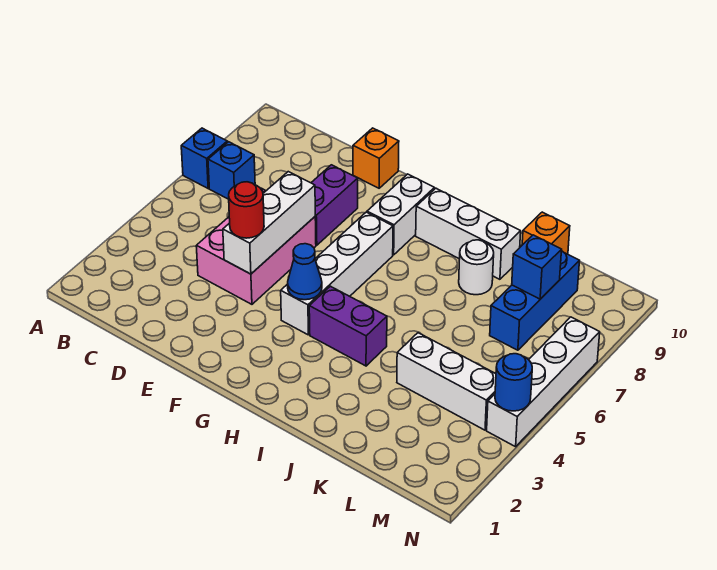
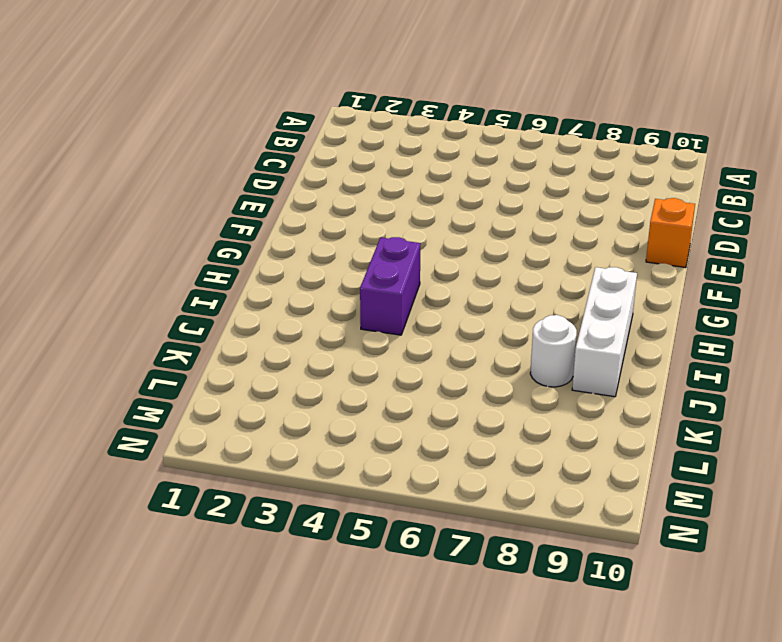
none -> blue brick A7 level 1
none -> blue brick B7 level 1
none -> pink brick D4:E6 level 1

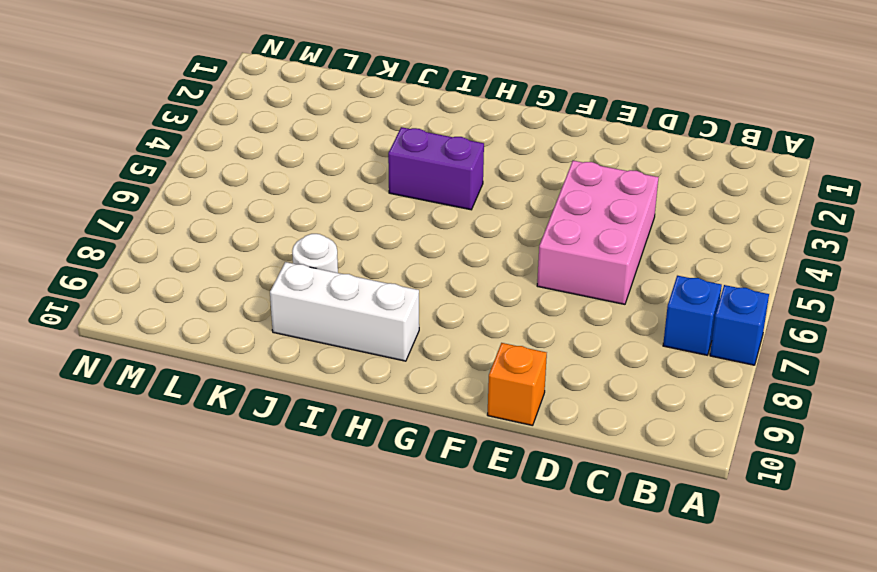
none -> purple brick E7:E8 level 1
none -> white brick G4:G7 level 1
none -> white brick G8:G9 level 1

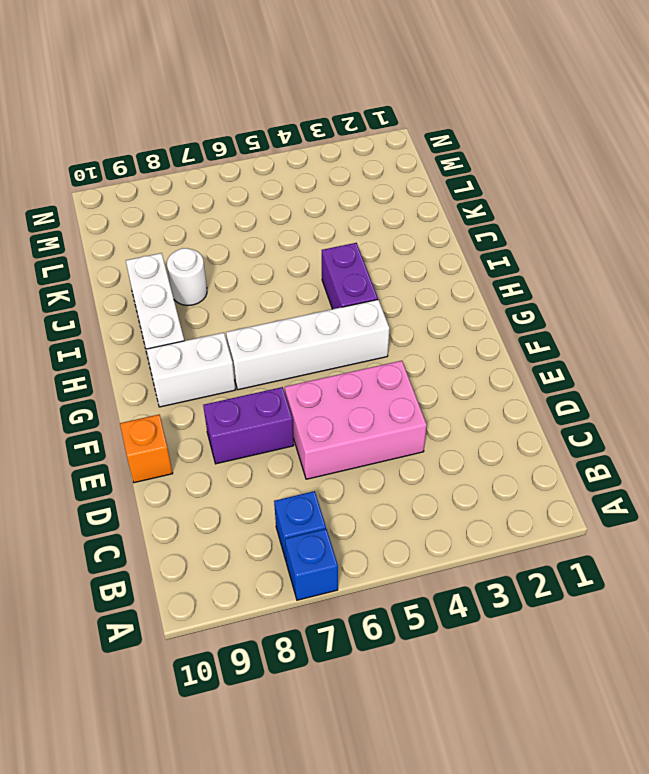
none -> white brick K4:M4 level 1
none -> orange brick K10 level 1
none -> blue brick L7:L9 level 1

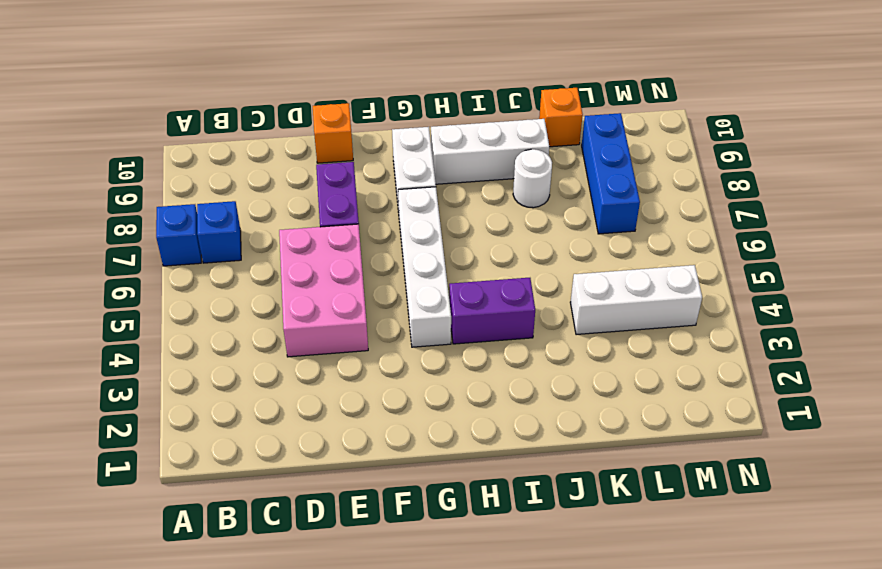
none -> white brick N4:N7 level 1
none -> white brick E4:E6 level 2
none -> blue cone G4 level 2

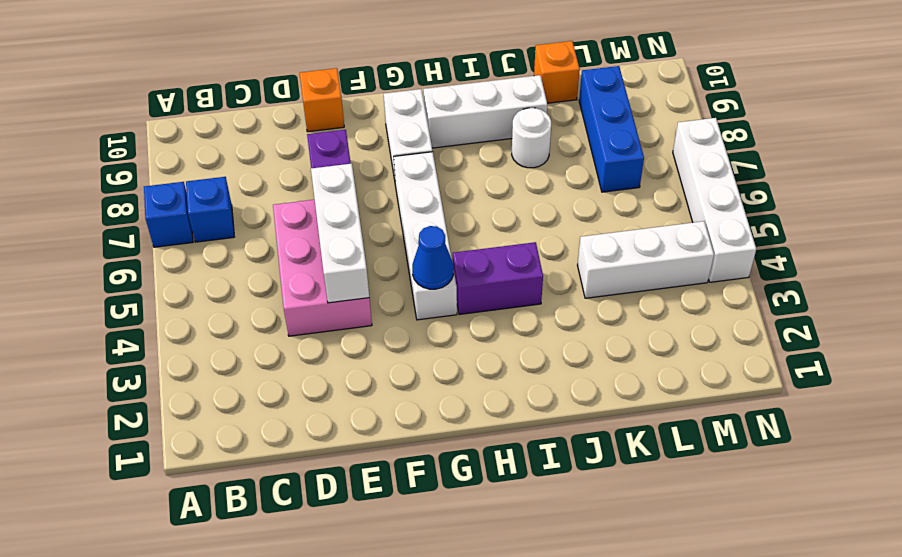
none -> blue brick L8 level 2
none -> blue round brick N4 level 2
none -> red round brick E4 level 3

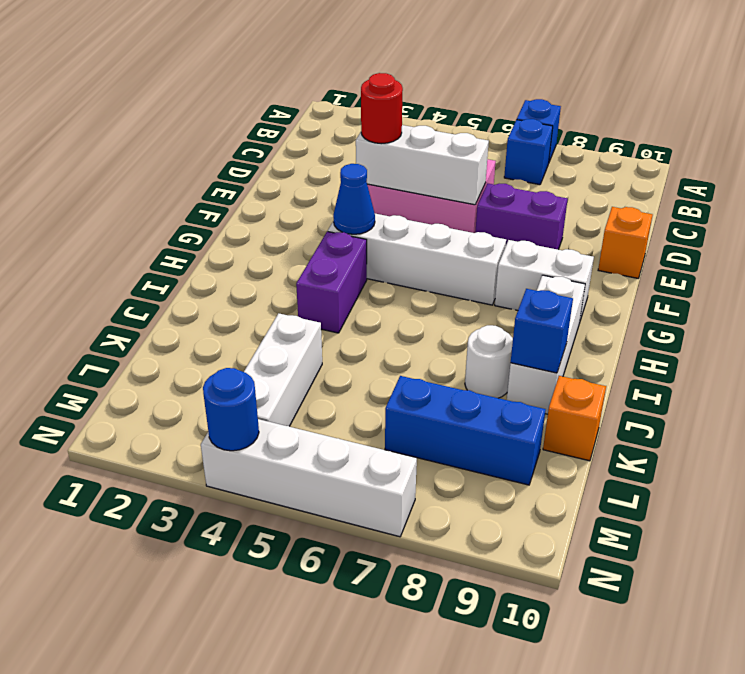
blue brick J9 level 2 -> blue brick L8 level 2

